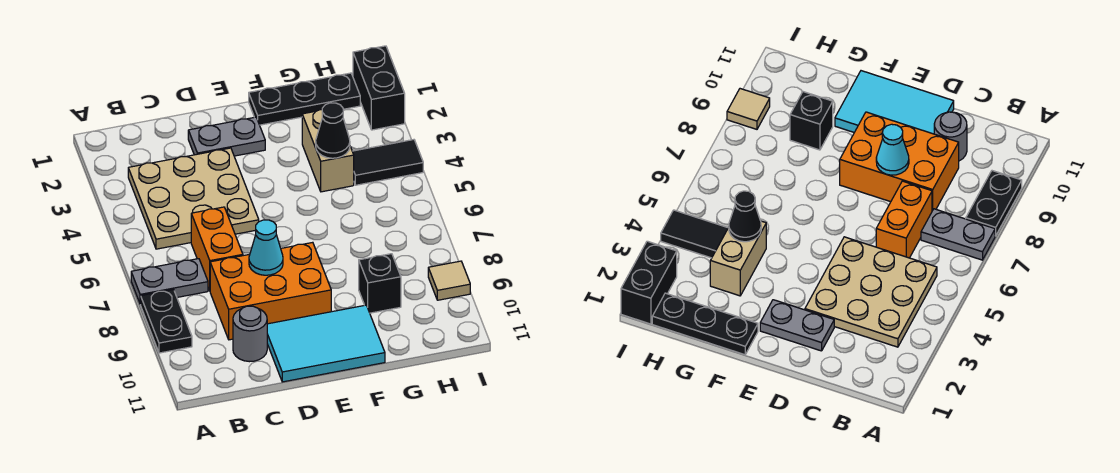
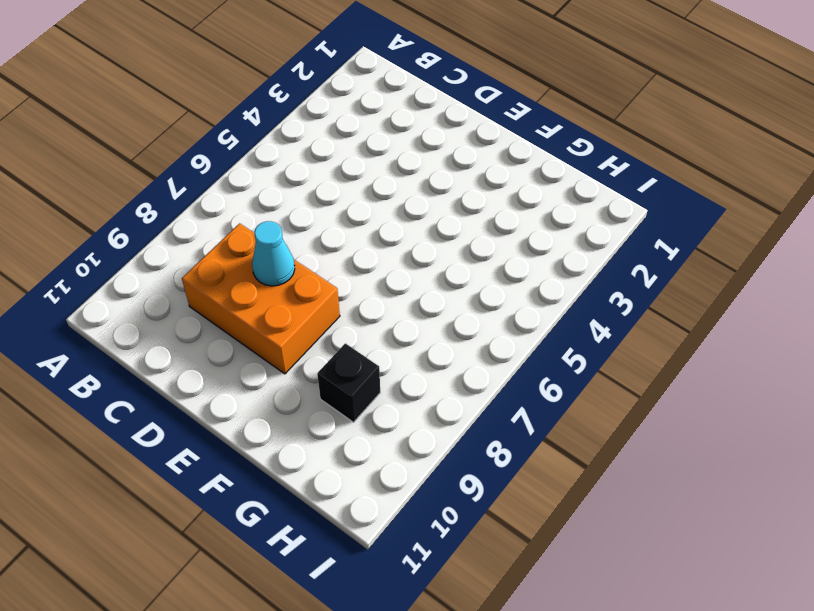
none -> grey plate A7:B7 level 1
none -> black plate A8:A9 level 1
none -> tan plate B3:D5 level 1

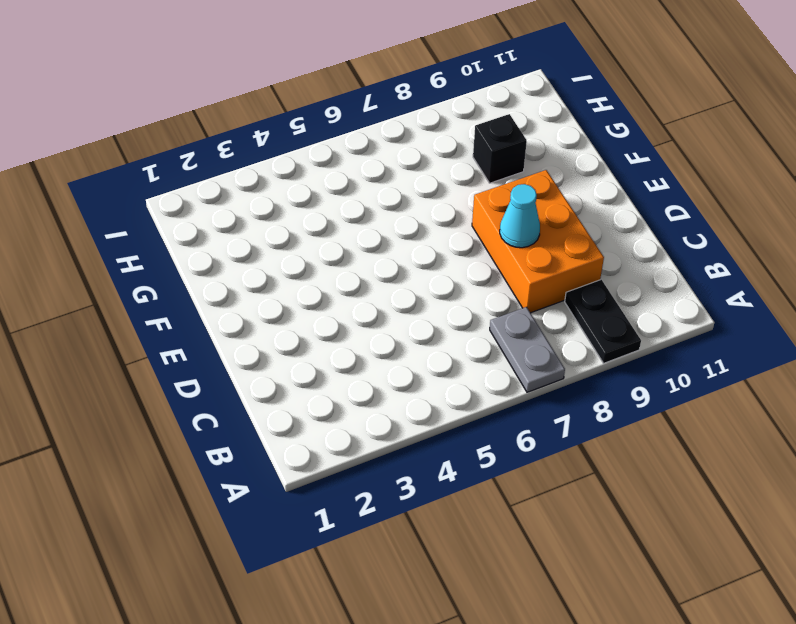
black plate A9:B9 level 1 -> black plate A8:A9 level 1
none -> tan plate B3:D5 level 1
none -> orange brick C6:C7 level 1
none -> grey round brick C10 level 1

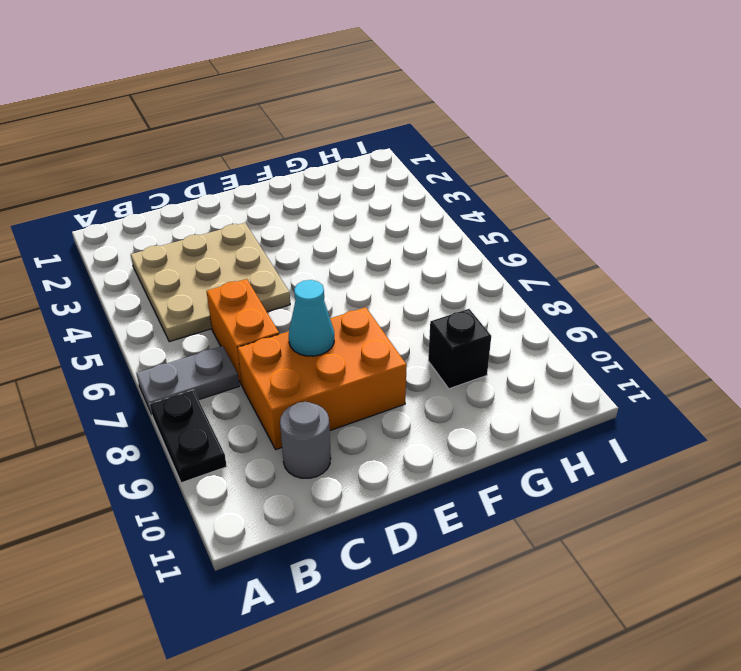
none -> grey plate D2:E2 level 1
none -> cyan tile D10:F11 level 1
none -> black plate F1:H1 level 1

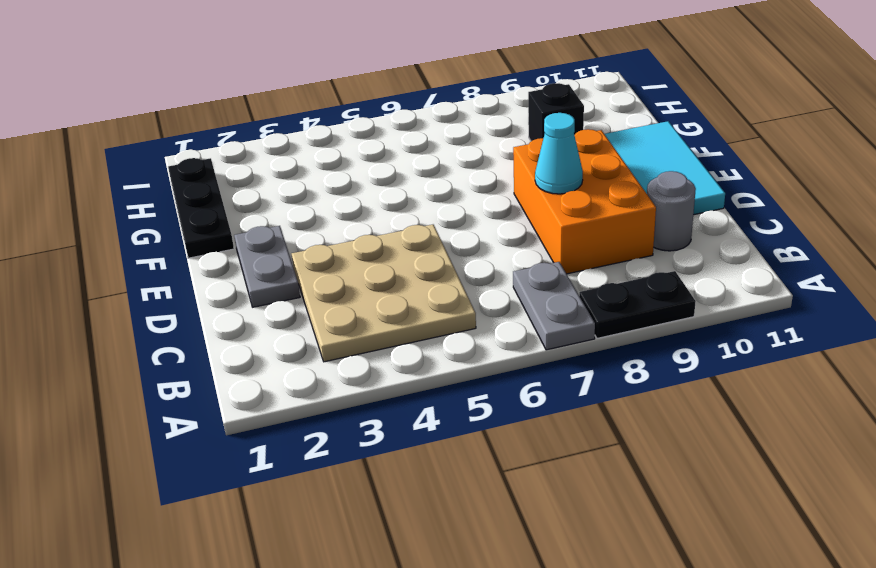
none -> orange brick C6:C7 level 1
none -> tan brick G3:G4 level 1
none -> black tile H4:I4 level 1

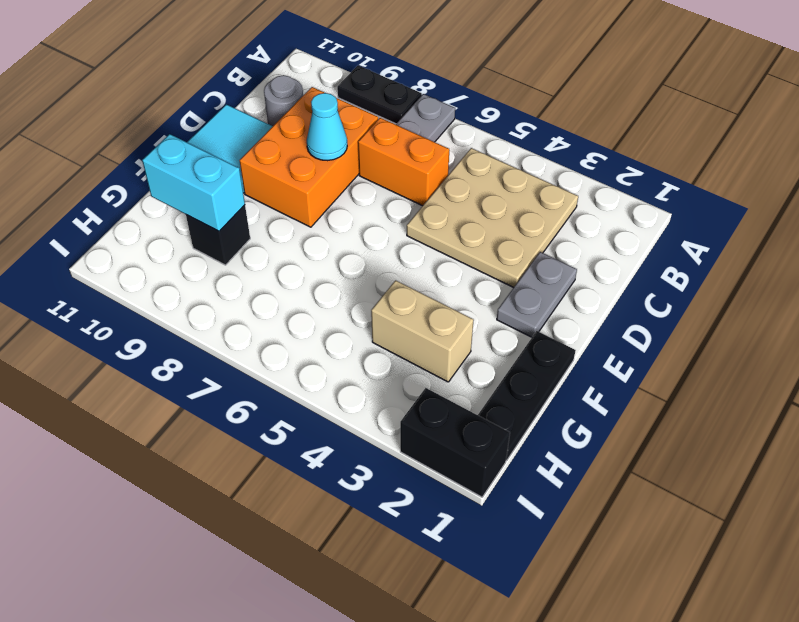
cyan brick G9:G10 level 2 -> none
none -> black tile H4:I4 level 1
none -> tan tile I9 level 1
none -> black cone G4 level 2

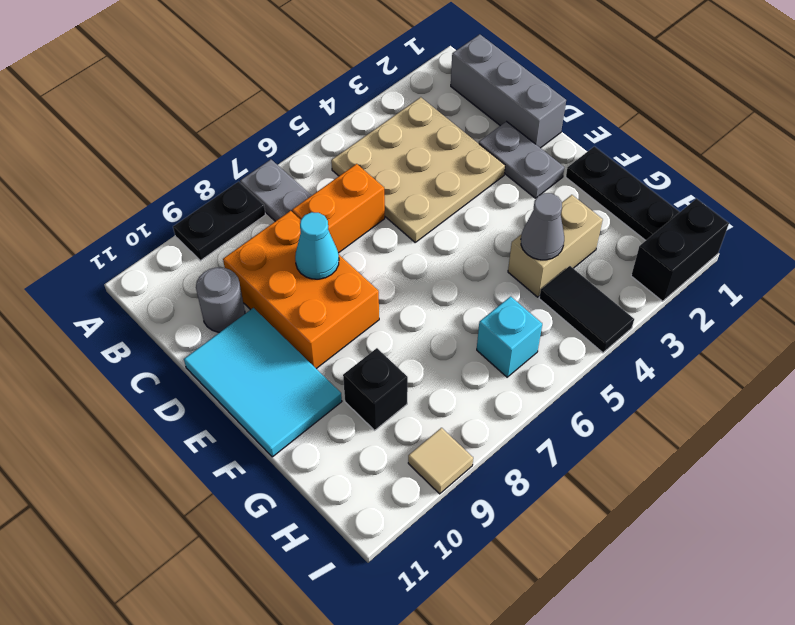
grey brick B1:D1 level 1 -> none
grey cone G4 level 2 -> black cone G4 level 2
cyan brick H6 level 1 -> none

